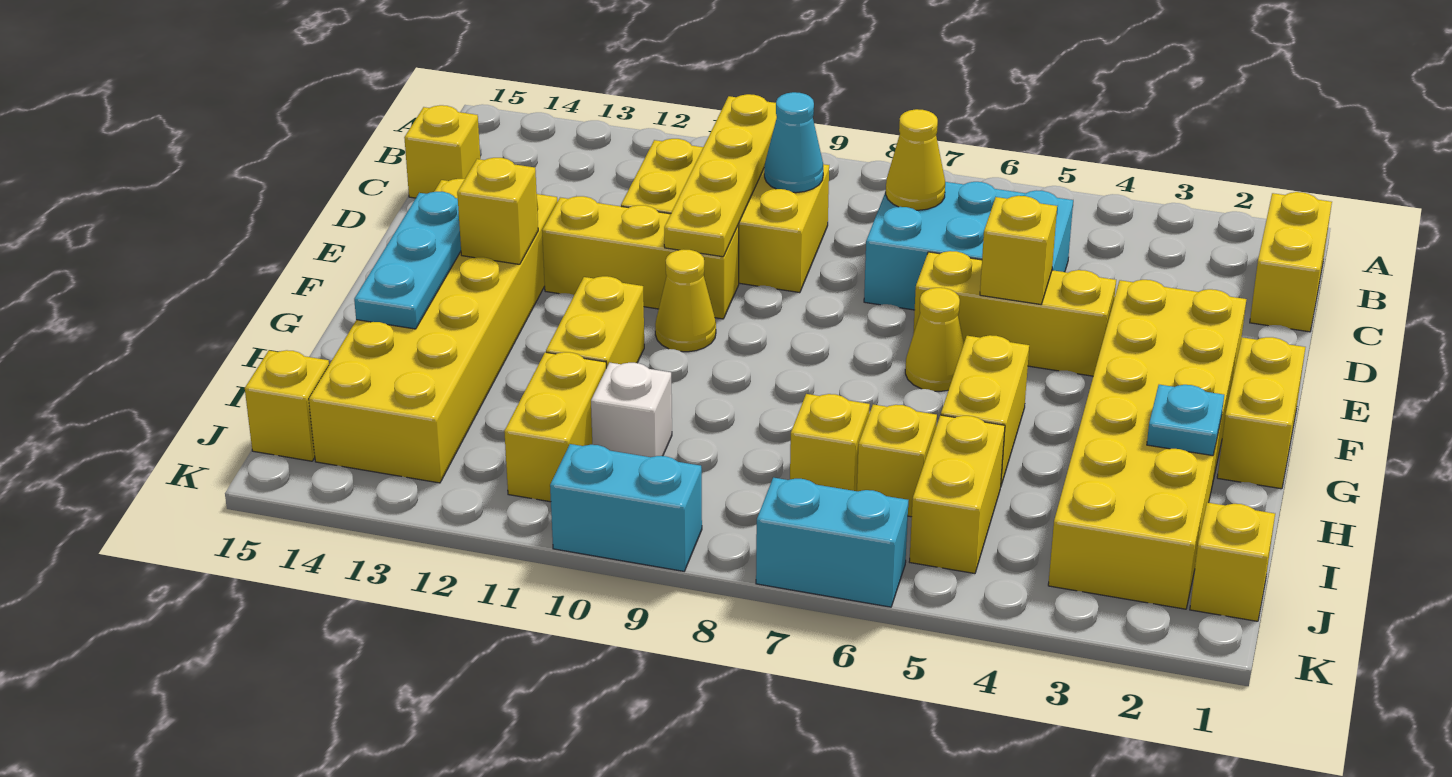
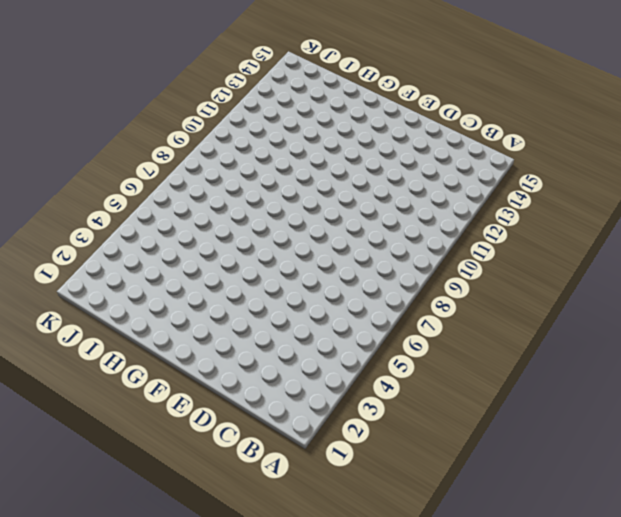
none -> yellow brick B1:C1 level 1
none -> cyan brick C5:D7 level 1
none -> yellow brick C9:D11 level 1

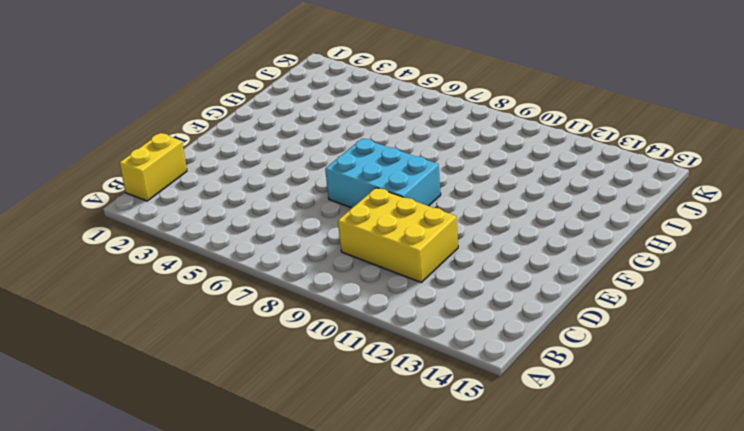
cyan brick E7:F9 level 1 -> cyan brick C5:D7 level 1
none -> yellow brick C15 level 1
none -> yellow brick E2:J3 level 1
none -> yellow brick E4:E6 level 1

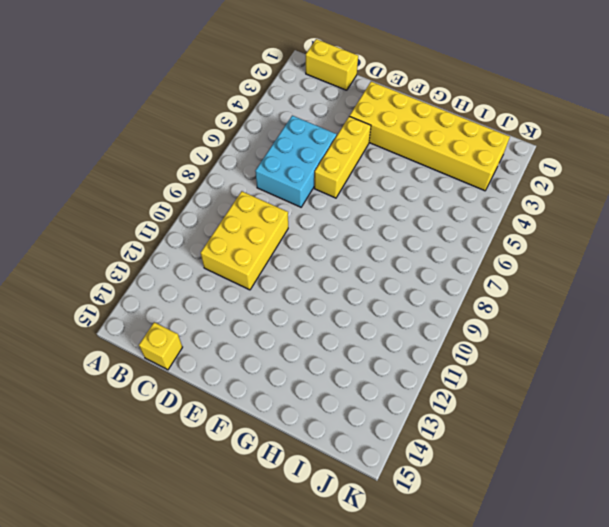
none -> yellow brick E10:E12 level 1
none -> yellow brick E13:J14 level 1
none -> yellow brick F1:G1 level 1

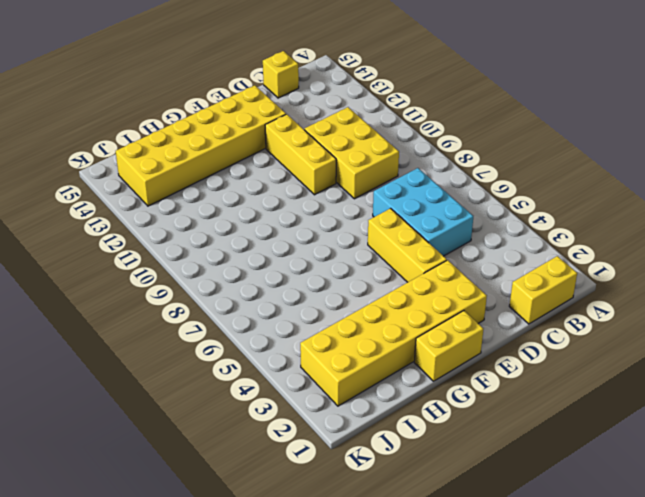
none -> yellow cone F6 level 1
none -> yellow cone F10 level 1
none -> yellow brick G5:H5 level 1

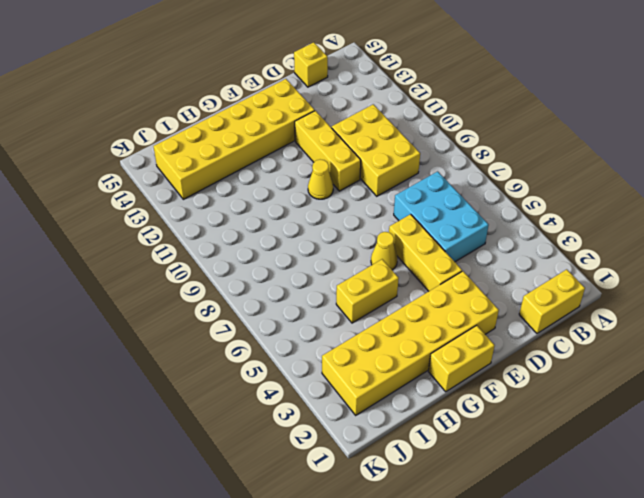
none -> yellow brick G11:H11 level 1
none -> yellow brick I5:J5 level 1
none -> yellow brick I6 level 1

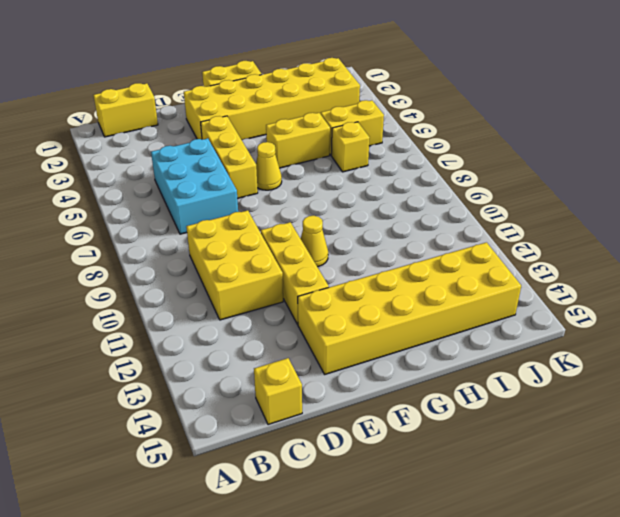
none -> yellow brick G11:H11 level 1
none -> yellow brick I7 level 1
none -> white brick I10 level 1

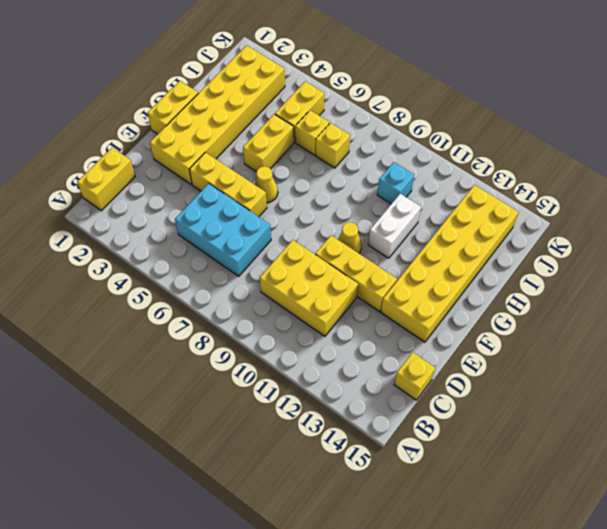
white brick G11:H11 level 1 -> yellow brick G11:H11 level 1
cyan brick I10 level 1 -> white brick I10 level 1
none -> yellow brick I11:J11 level 1
none -> yellow brick J1 level 1
none -> yellow brick J15 level 1

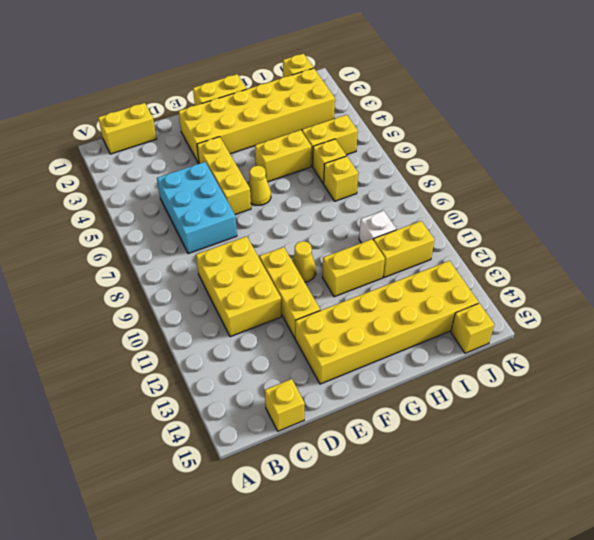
none -> cyan brick K6:K7 level 1
none -> cyan brick K9:K10 level 1
none -> yellow plate B10:E10 level 2

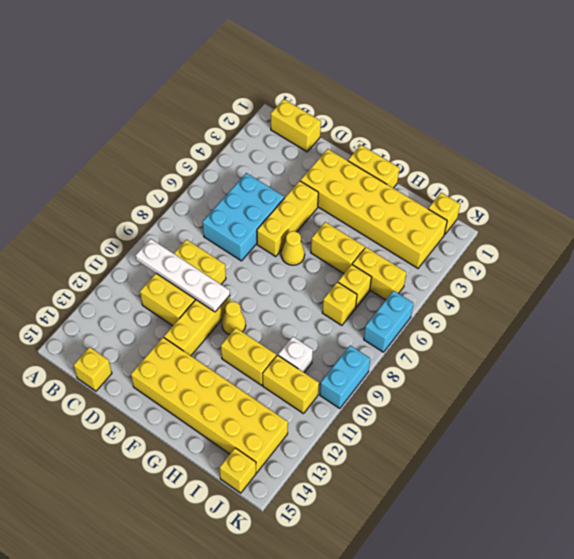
white plate B10:E10 level 2 -> yellow plate B10:E10 level 2
none -> yellow cone C7 level 2
none -> cyan cone C9 level 2
none -> yellow brick E5 level 2

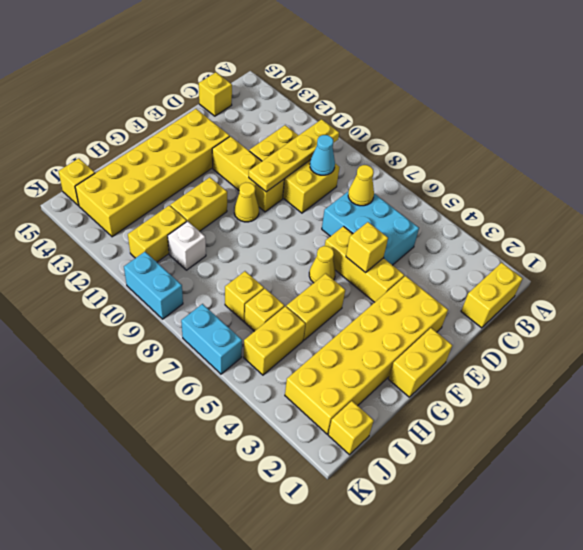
none -> yellow brick F13 level 2
none -> cyan plate F14:H14 level 2
none -> cyan plate H2 level 2

